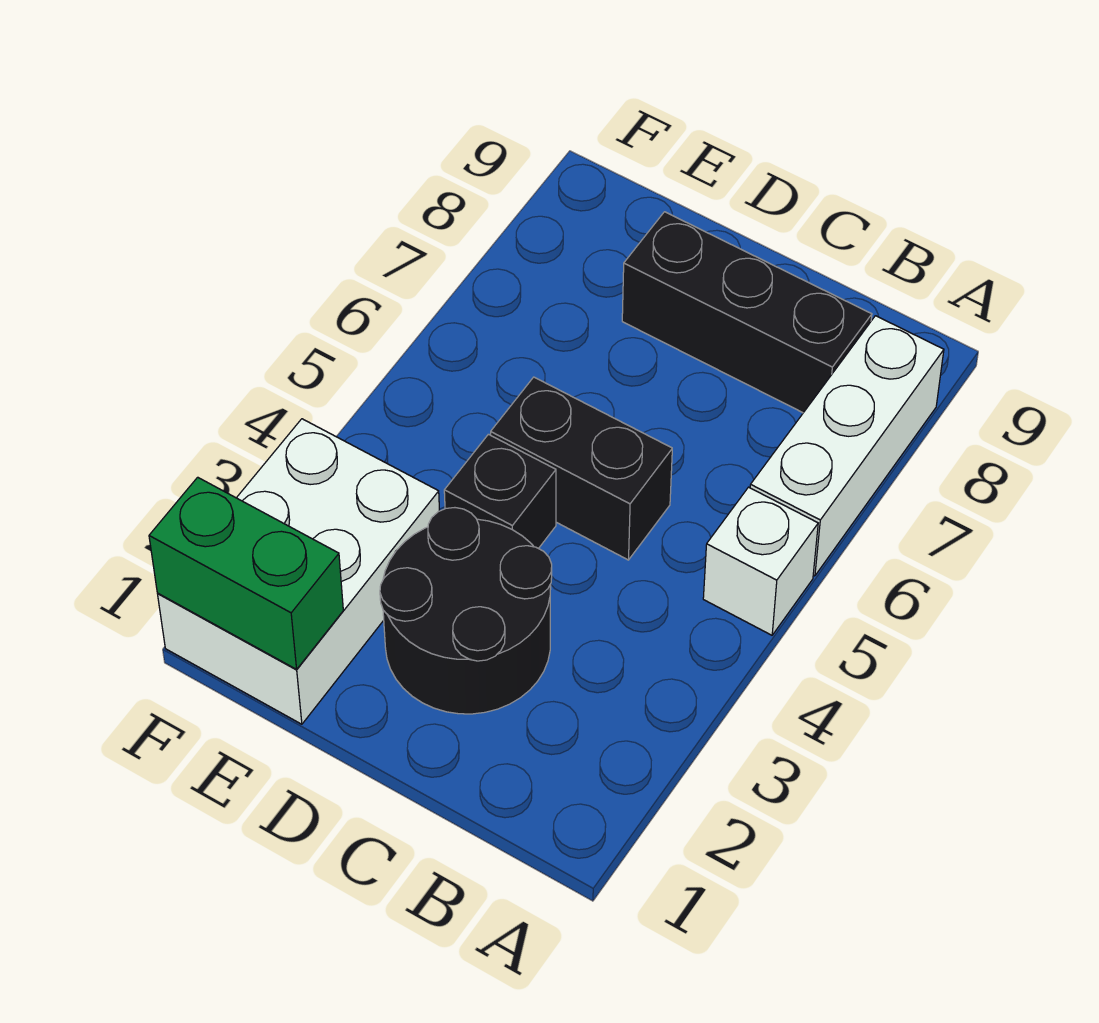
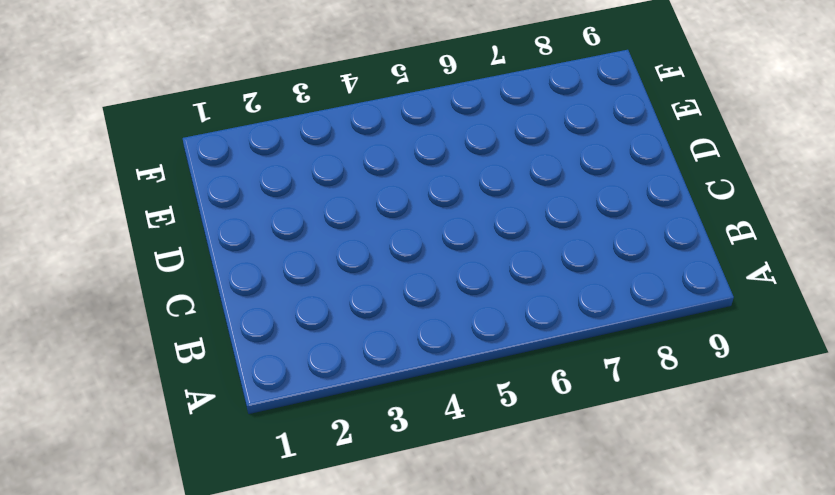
none -> white brick A5 level 1
none -> white brick A6:A8 level 1

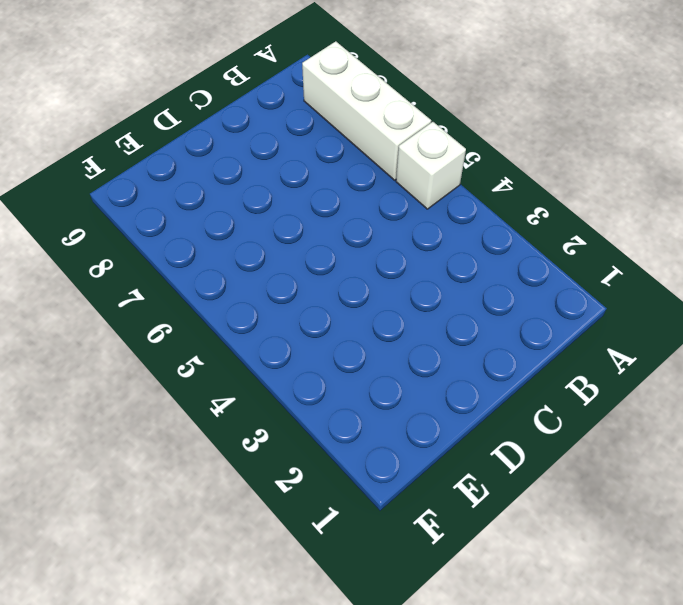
none -> black brick B8:D8 level 1
none -> black round brick C2:D3 level 1

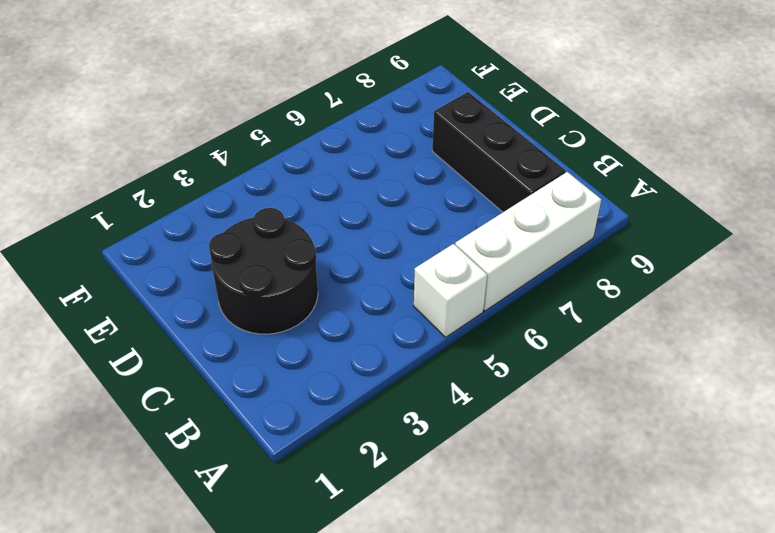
none -> black brick C5:D5 level 1
none -> black brick D4 level 1

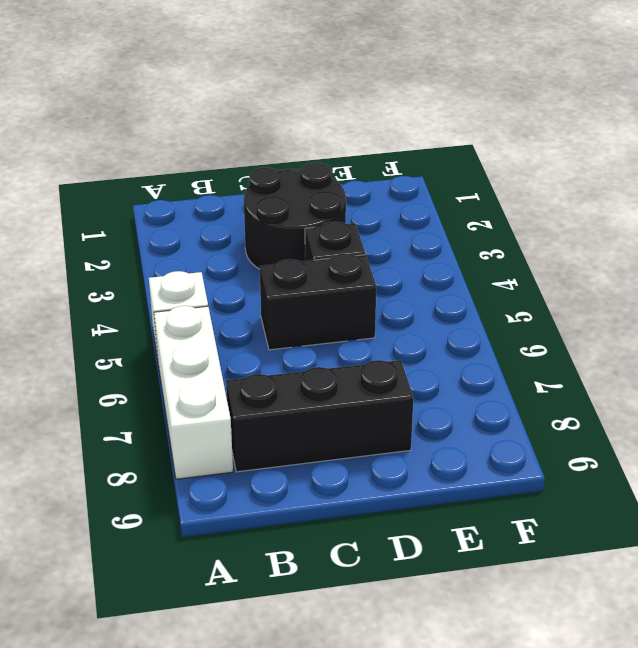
none -> white brick E1:F3 level 1
none -> green brick E1:F1 level 2

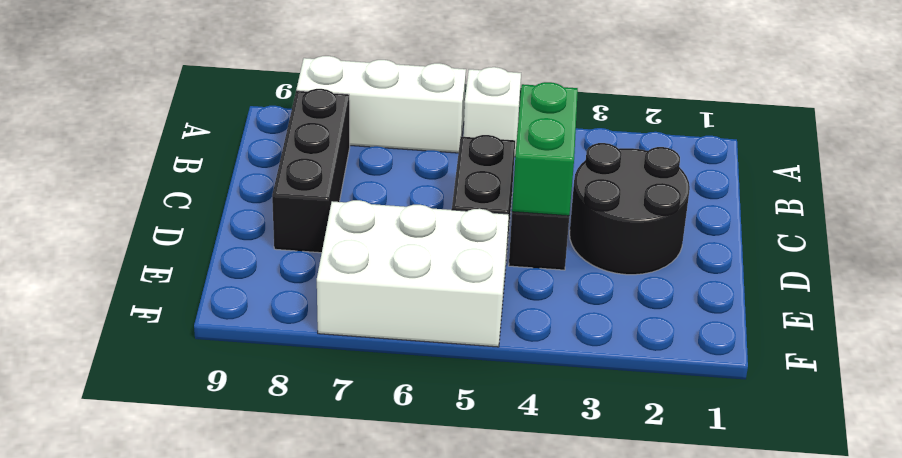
green brick C4:D4 level 2 -> green brick E1:F1 level 2
white brick E5:F7 level 1 -> white brick E1:F3 level 1

